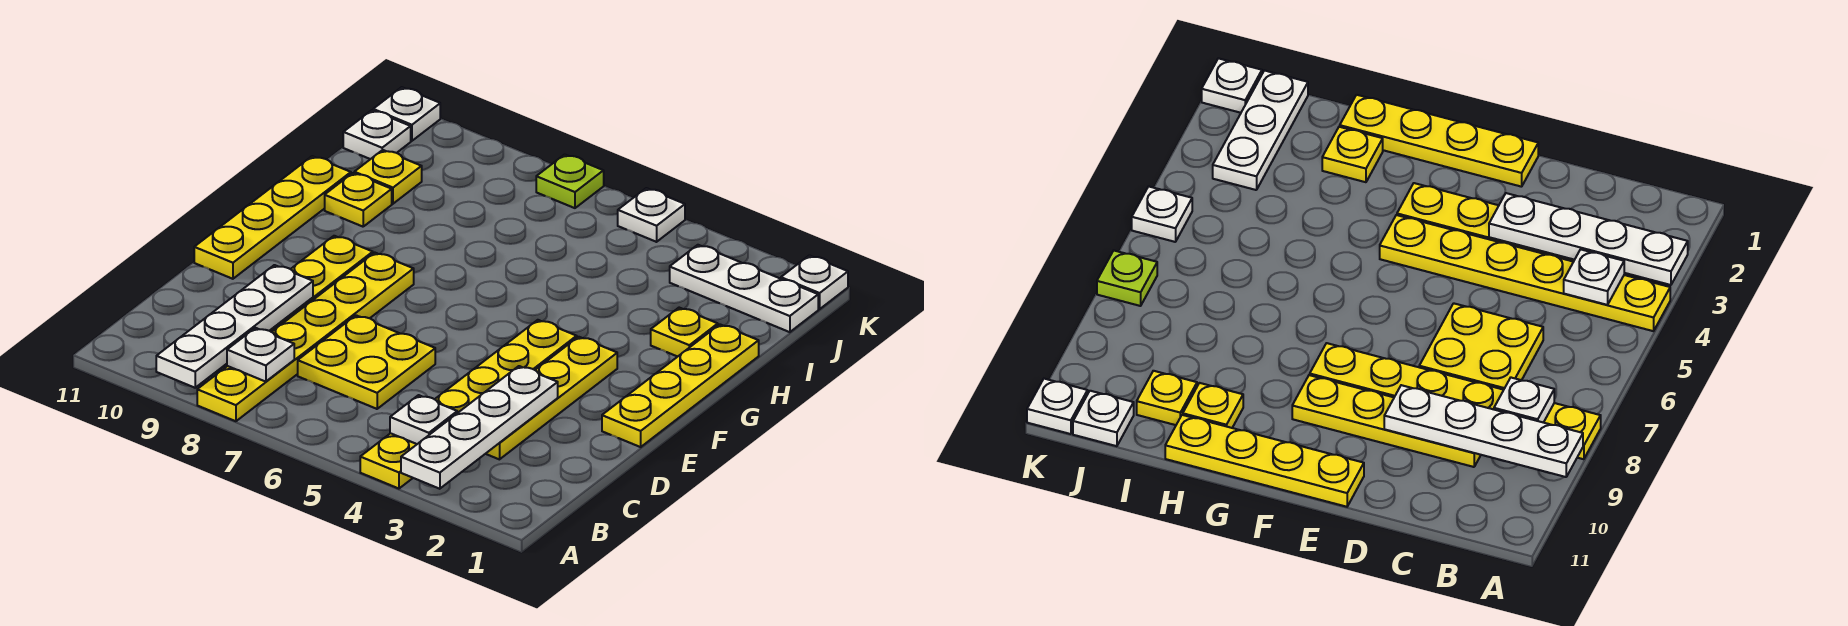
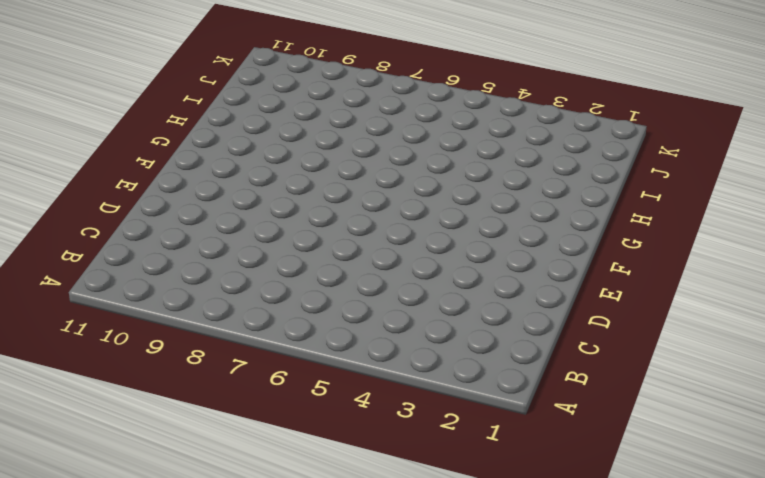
none -> yellow plate A4:F4 level 1
none -> yellow plate A8:F8 level 1
none -> yellow plate C3:F3 level 1

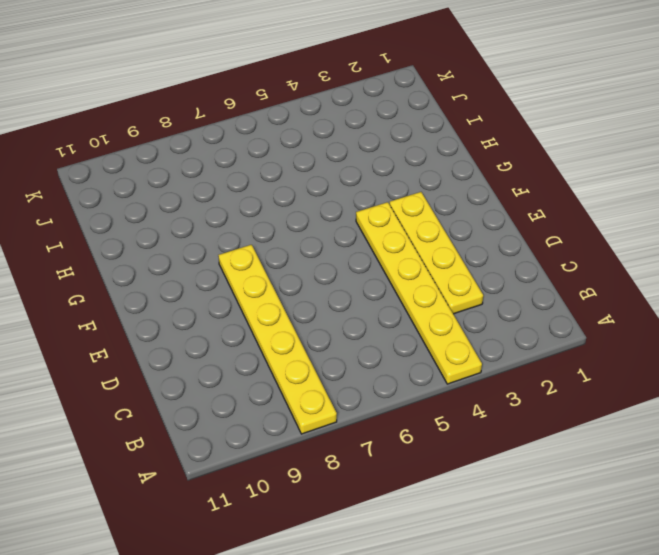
none -> yellow plate C6:D7 level 1
none -> yellow plate C9:F9 level 1
none -> yellow plate E1:H1 level 1

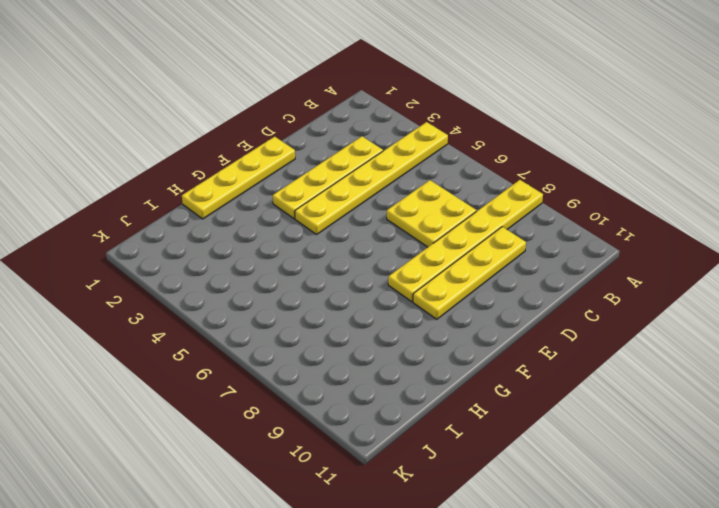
none -> yellow plate E11:H11 level 1
none -> yellow plate H2 level 1
none -> yellow plate H10 level 1

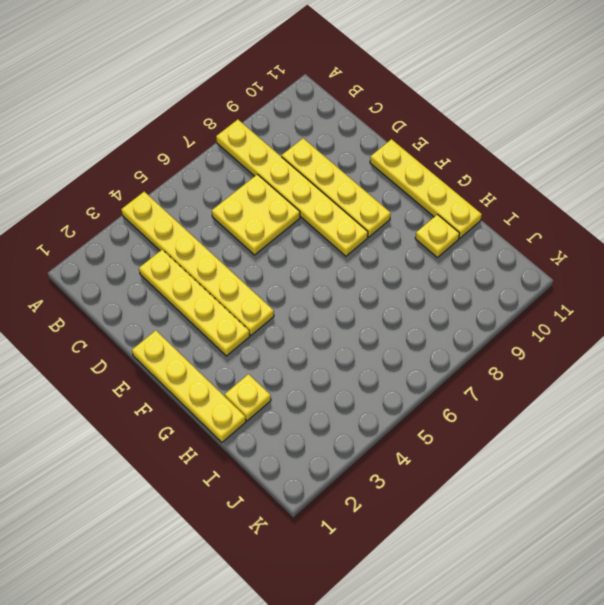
none -> yellow plate I10 level 1
none -> white plate J1:J3 level 1
none -> white plate J11 level 1

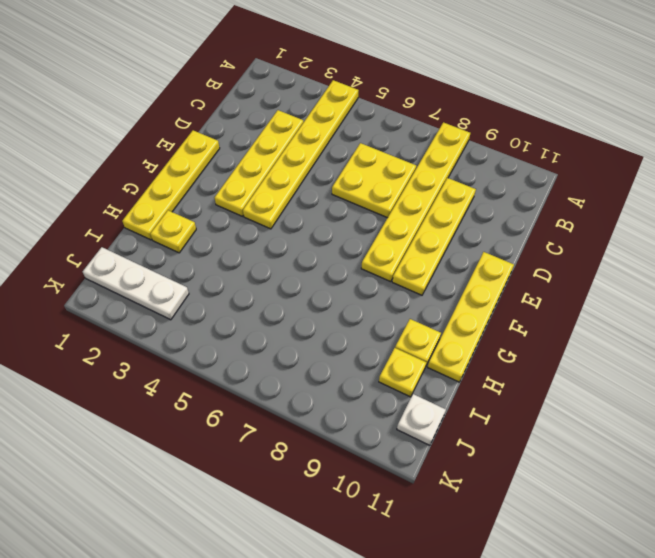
none -> white plate K1 level 1
none -> white plate K5 level 1
none -> lime plate K7 level 1

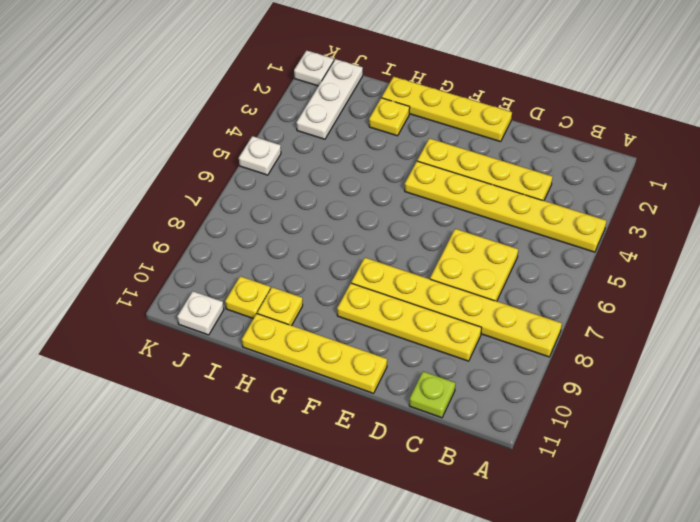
lime plate C11 level 1 -> lime plate K7 level 1
none -> white plate K11 level 1
none -> white plate A3:D3 level 2
none -> white plate A9:D9 level 2

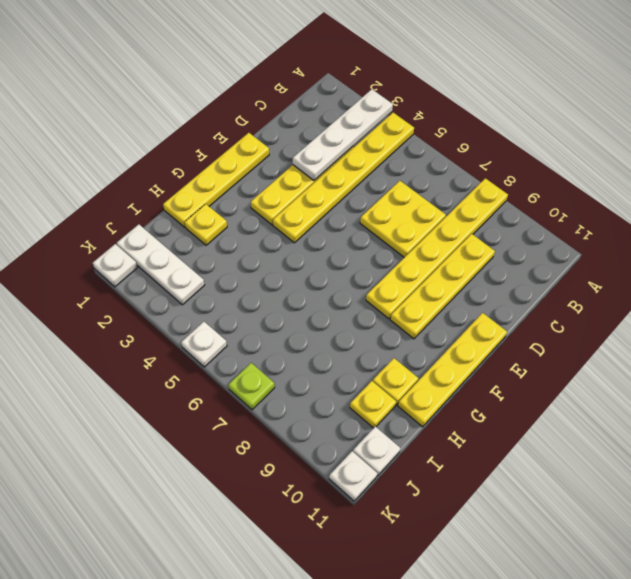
none -> white plate A9:D9 level 2
none -> white plate B4 level 2
none -> white plate B8 level 2

